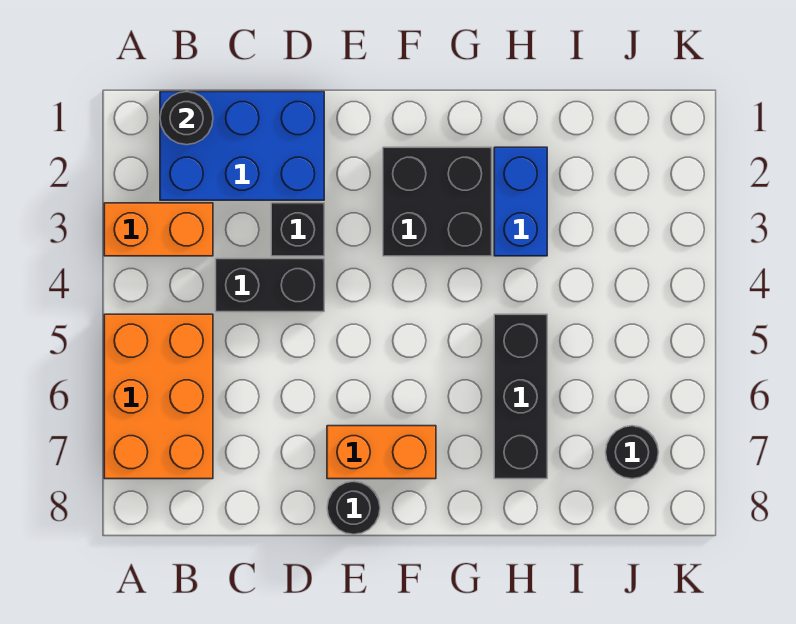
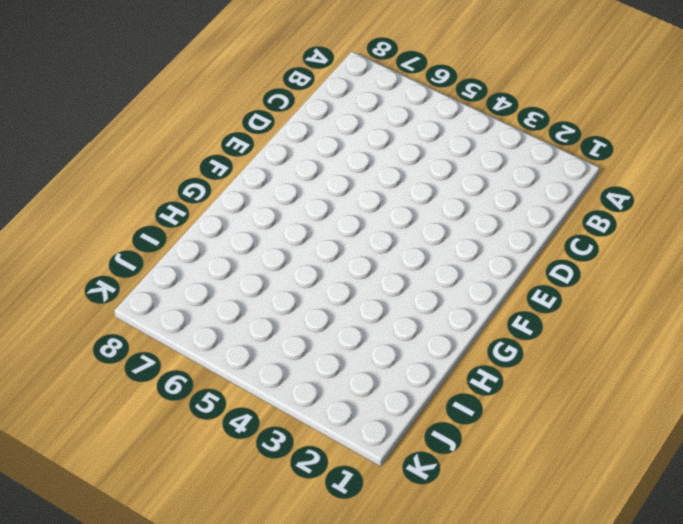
none -> orange brick A3:B3 level 1
none -> orange brick A5:B7 level 1
none -> blue brick B1:D2 level 1

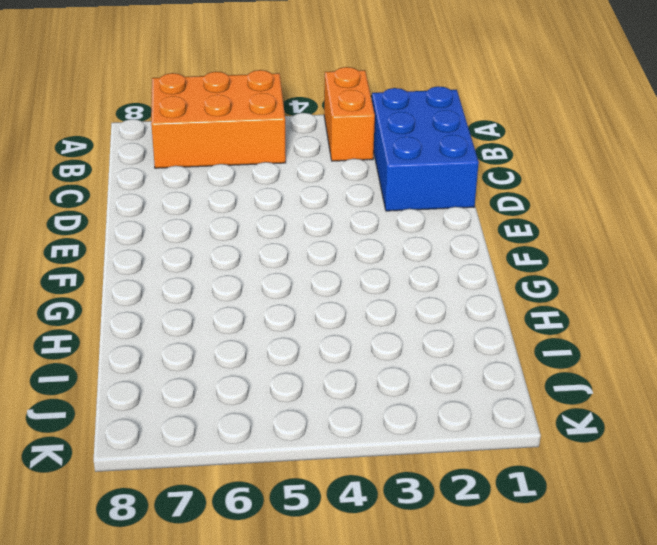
none -> black brick C4:D4 level 1
none -> black brick D3 level 1
none -> orange brick E7:F7 level 1

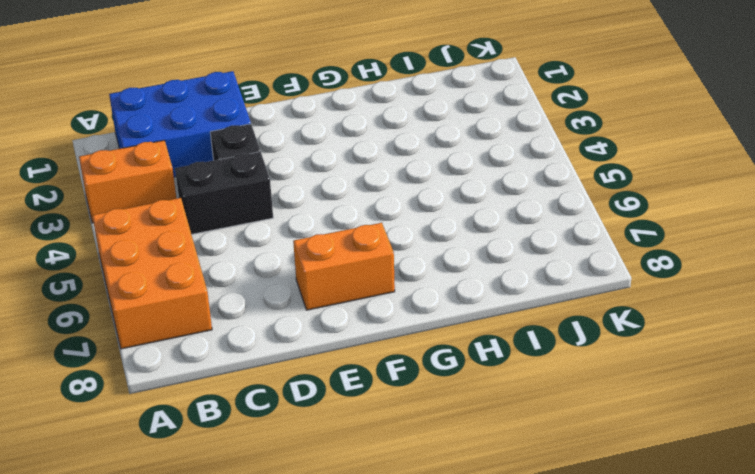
none -> black round brick E8 level 1
none -> black brick F2:G3 level 1
none -> blue brick H2:H3 level 1

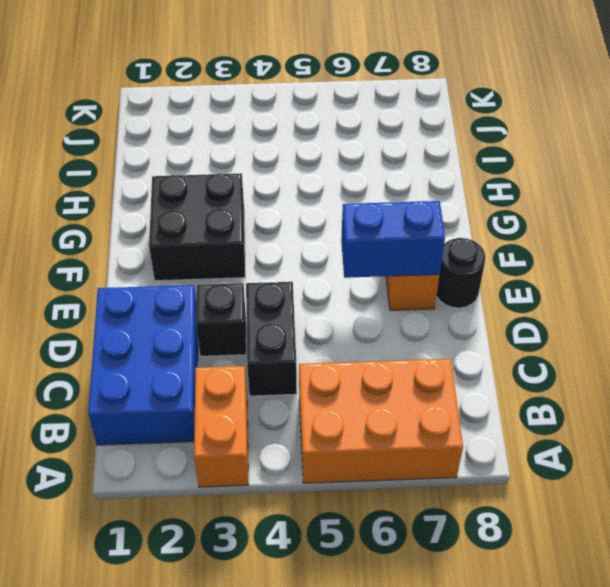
blue brick E6:E7 level 2 -> blue brick H2:H3 level 1
none -> black brick H5:H7 level 1
none -> black round brick J7 level 1
none -> black round brick B1 level 2

